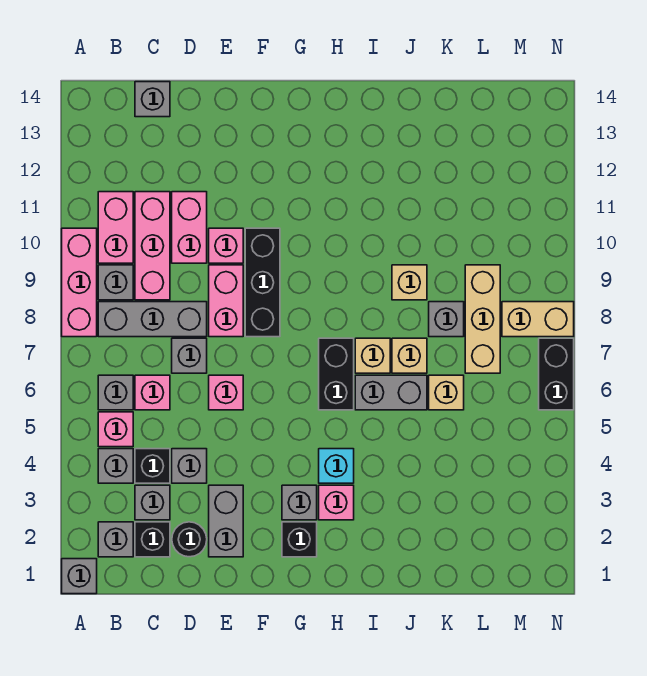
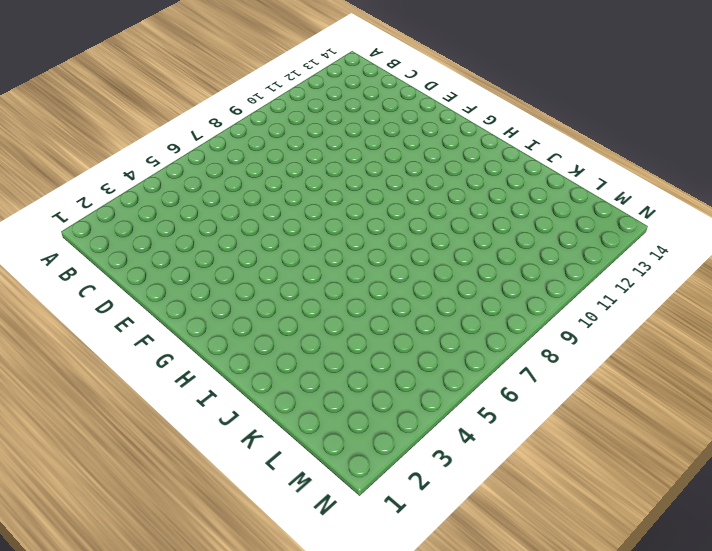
none -> grey brick A1 level 1
none -> pink brick A8:A10 level 1
none -> grey brick B2 level 1
none -> grey brick B4 level 1

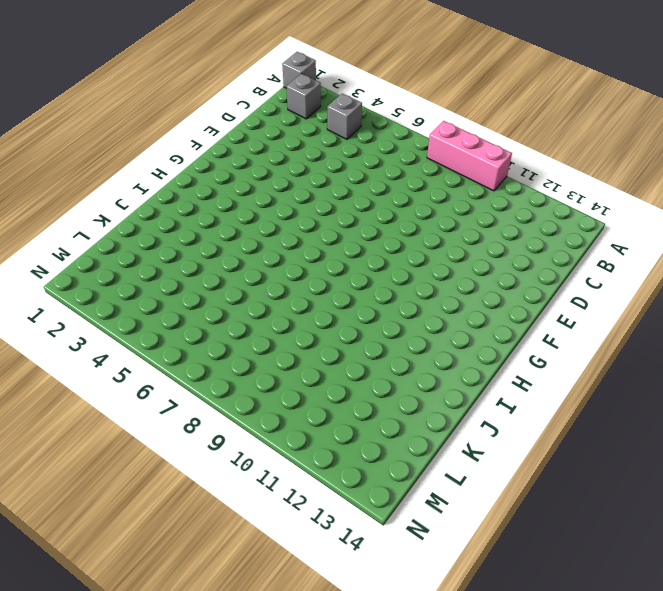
none -> pink brick B5 level 1
none -> grey brick B6 level 1
none -> grey brick B8:D8 level 1
none -> grey brick B9 level 1

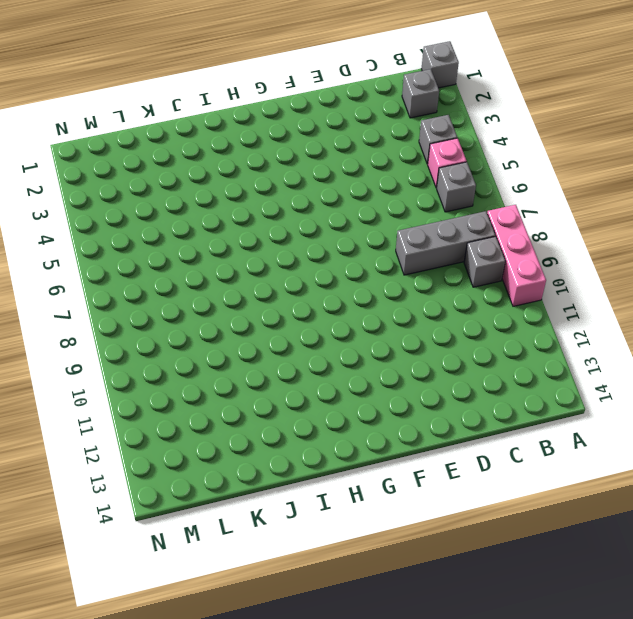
none -> pink brick B10:B11 level 1
none -> black brick C2 level 1
none -> grey brick C3 level 1
none -> black brick C4 level 1

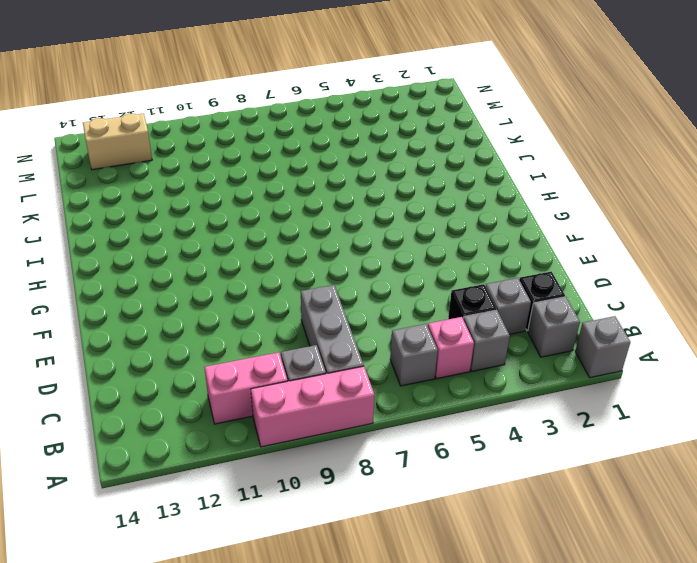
tan brick M12:M13 level 1 -> tan brick M8:N8 level 1
none -> pink brick C6 level 1
none -> pink brick C9:C11 level 1
none -> grey brick C14 level 1
none -> black round brick D2 level 1

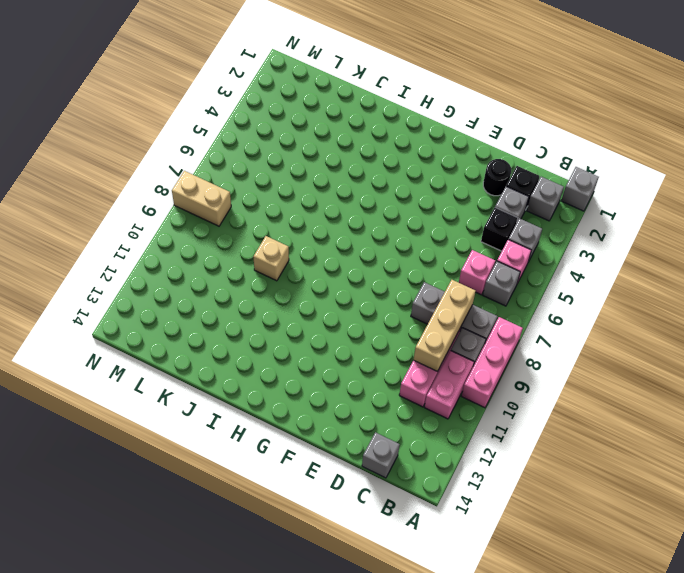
tan brick C8:C10 level 2 -> tan brick L7:L9 level 1
none -> grey brick D4 level 1
none -> grey brick D7 level 1
none -> pink brick D10:D11 level 1
none -> grey brick E2:E3 level 1

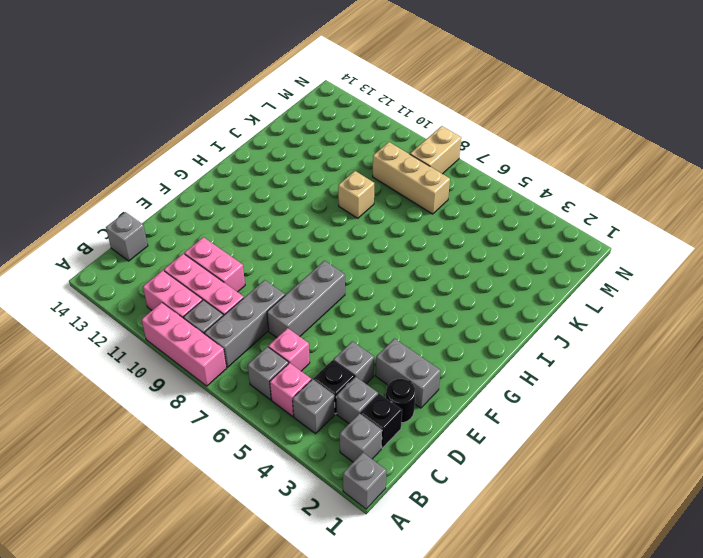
grey brick D7:F7 level 1 -> grey brick D7 level 1
none -> pink brick E6 level 1
none -> pink brick E8:E9 level 1
none -> pink brick E10 level 1
none -> black brick F8:F10 level 1

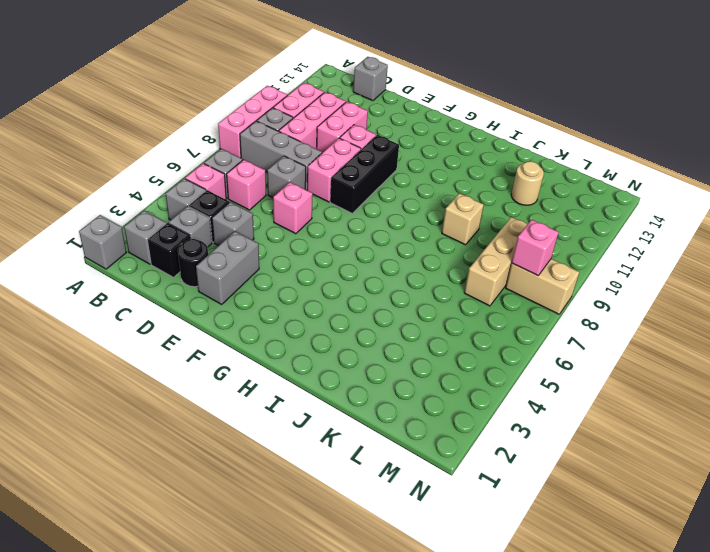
tan round brick K12 level 1 -> none
pink brick M8 level 2 -> pink brick H3 level 1
none -> black brick G2 level 1
none -> grey brick G3 level 1
none -> cyan brick H4 level 1
none -> black brick H6:H7 level 1

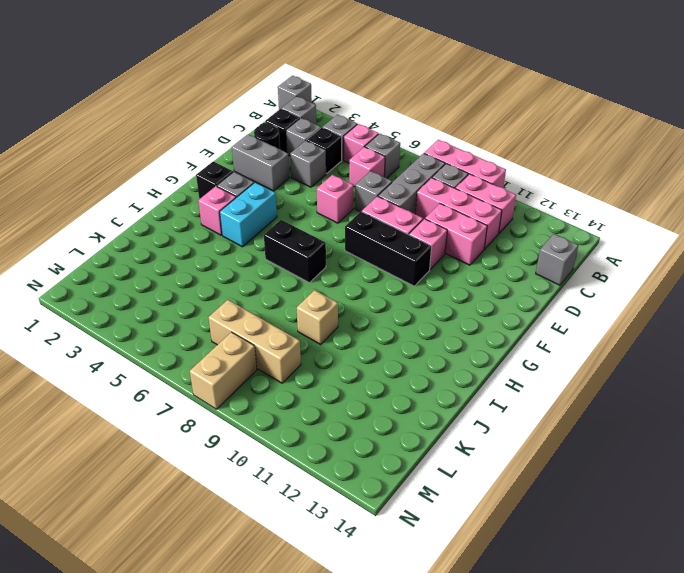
cyan brick G4:H4 level 1 -> cyan brick H4 level 1
none -> grey brick I6:J6 level 1
none -> tan brick I7 level 1
none -> tan brick J7 level 1
none -> tan brick K6 level 1

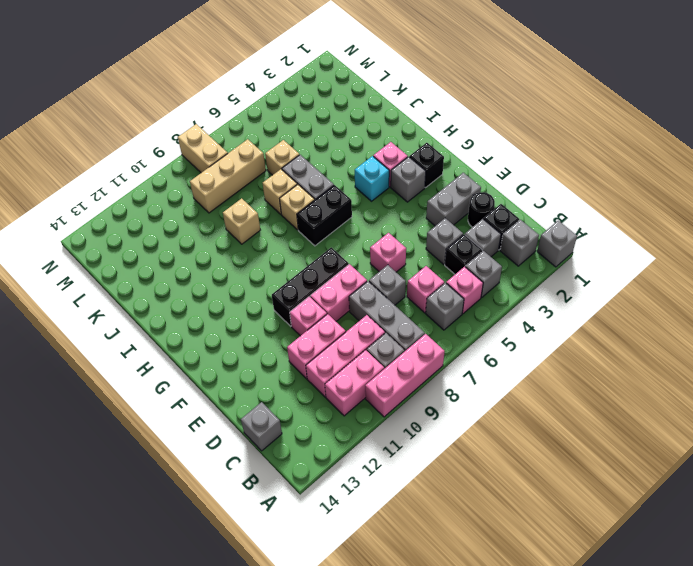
none -> grey brick K8 level 1
none -> black brick N6:N7 level 1

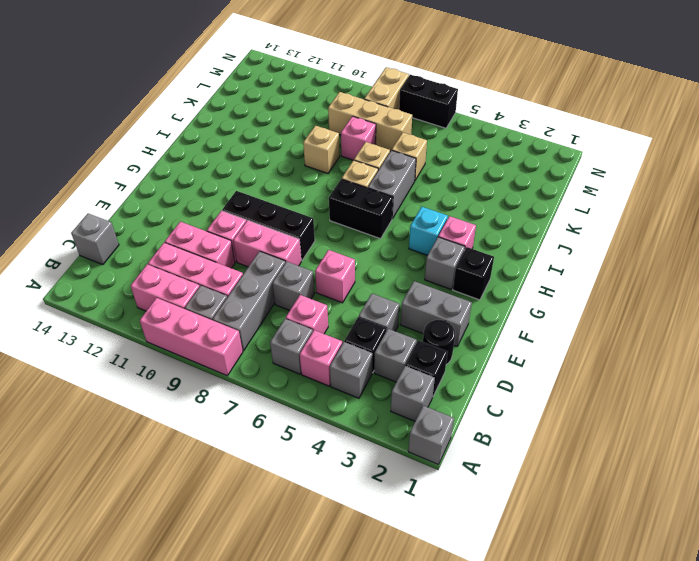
pink brick K8 level 1 -> grey brick K8 level 1

